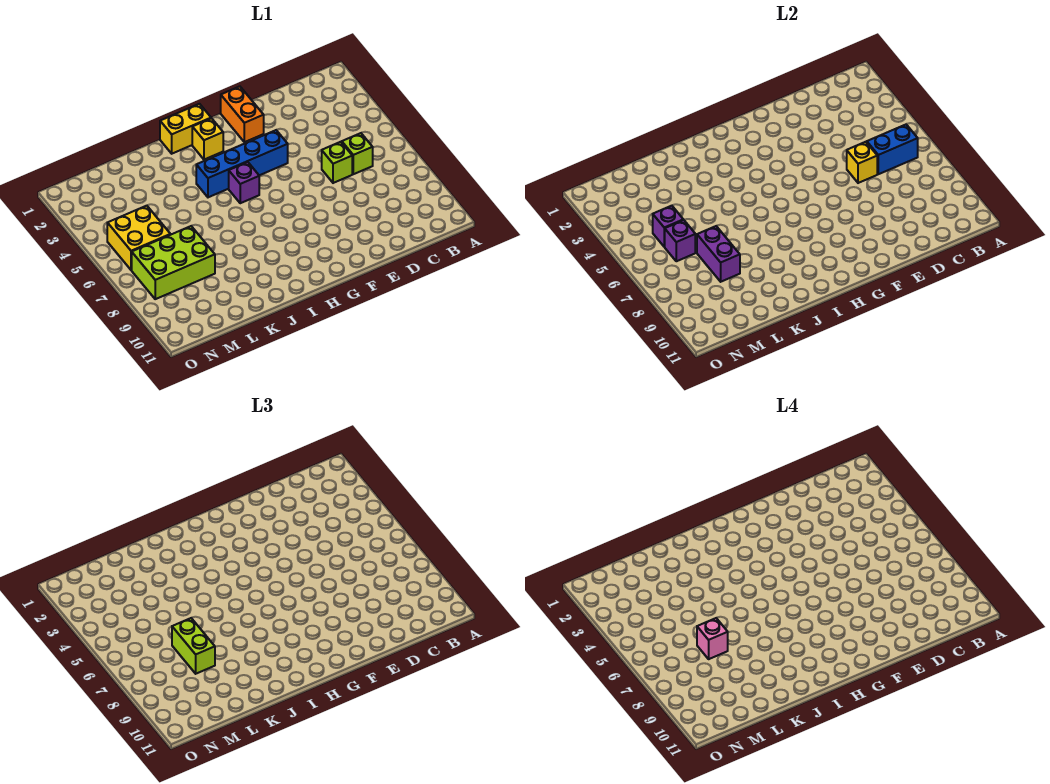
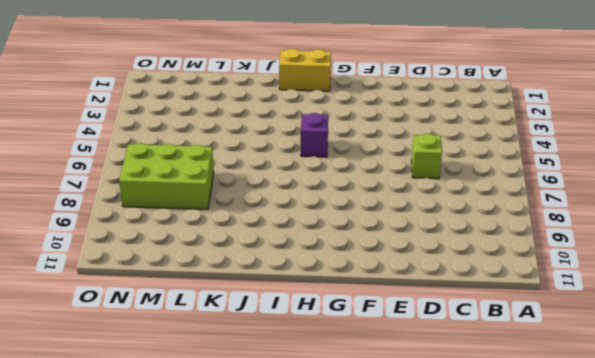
none -> lime brick C6 level 1
none -> orange brick F1:F2 level 1
none -> blue brick F4:I4 level 1

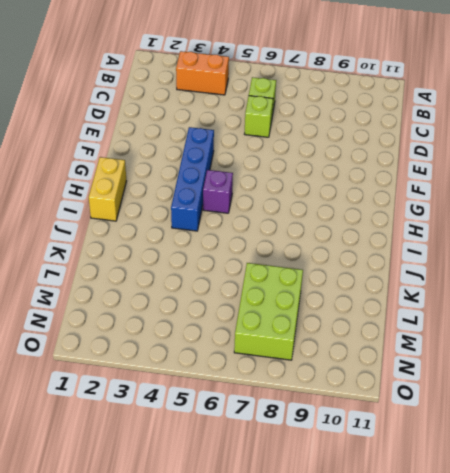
orange brick B3:B4 level 1 -> orange brick F1:F2 level 1
none -> yellow brick H2 level 1
none -> yellow brick M5:N6 level 1
none -> blue brick B6:C6 level 2

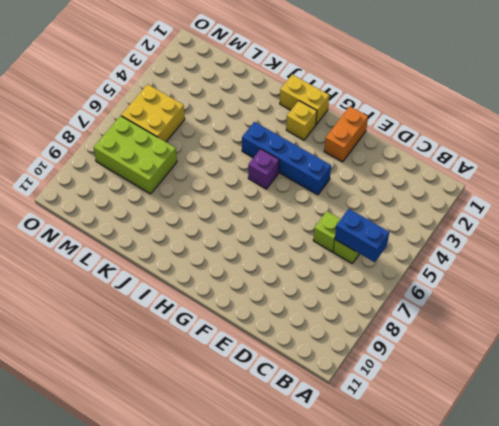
none -> yellow brick D6 level 2
none -> purple brick L7:L8 level 2
none -> purple brick M5 level 2

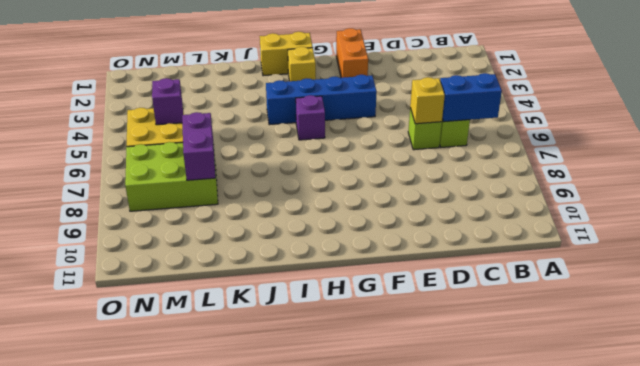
none -> purple brick M6 level 2
none -> lime brick L7:L8 level 3
none -> pink brick L7 level 4

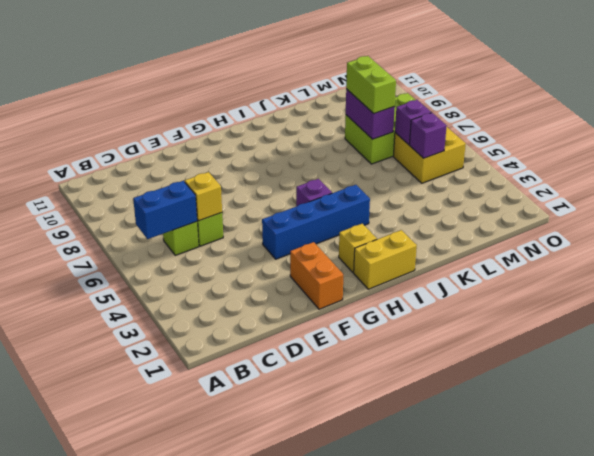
none -> pink brick L7 level 4

